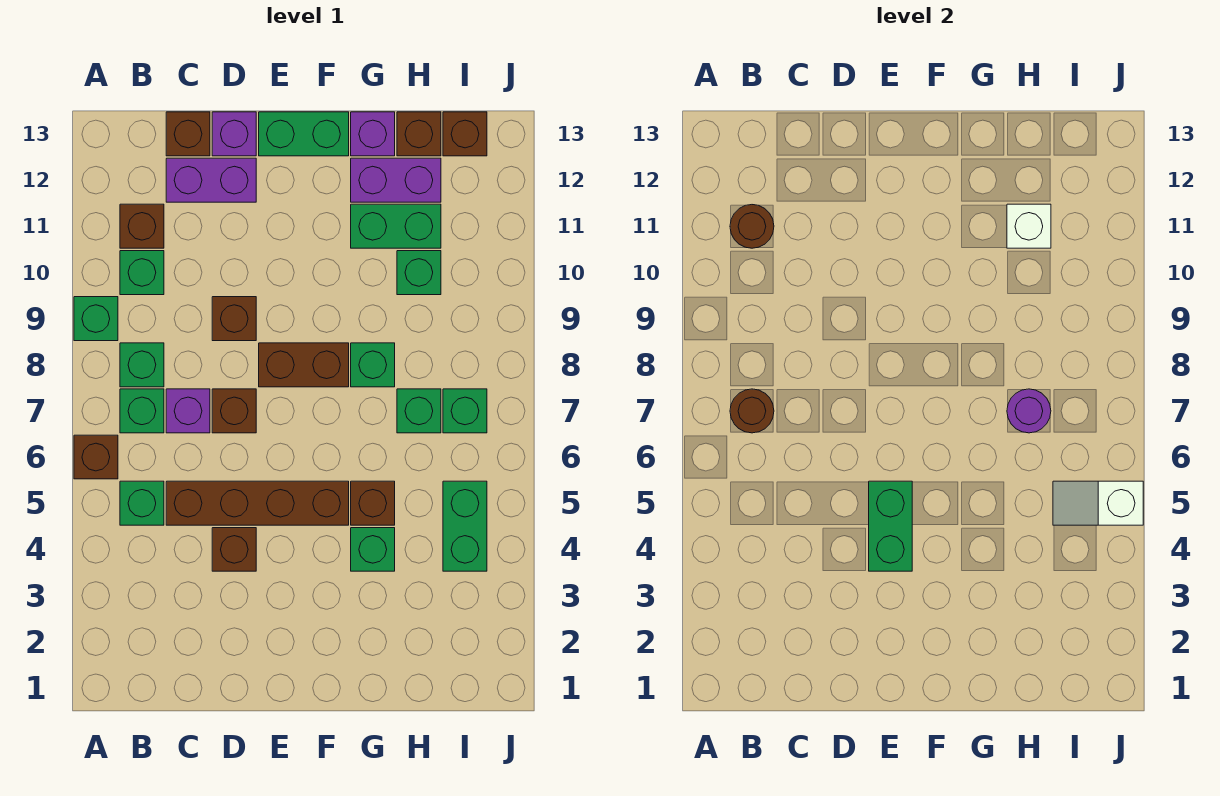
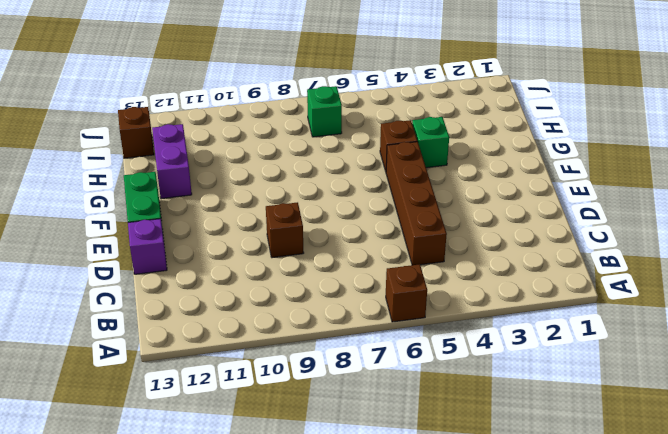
none -> green brick A9 level 1
none -> green brick B5 level 1
none -> green brick B7 level 1
none -> green brick B8 level 1

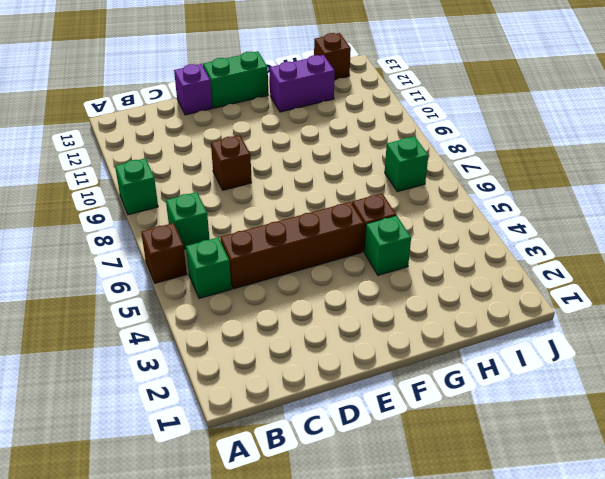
none -> green brick B8 level 1
none -> green brick B10 level 1
none -> brown brick B11 level 1
none -> purple brick C7 level 1

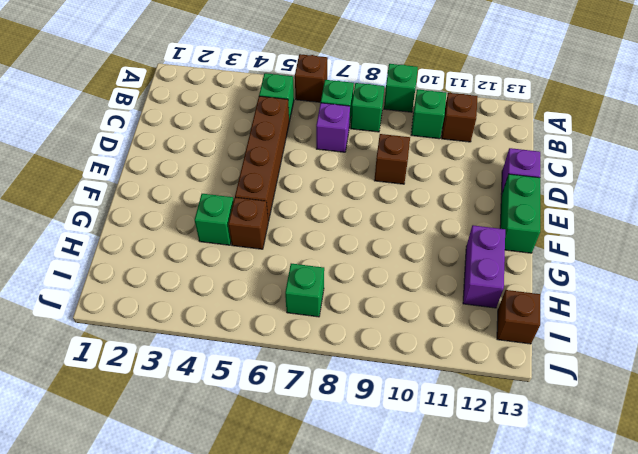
none -> purple brick C12:D12 level 1
none -> brown brick C13 level 1
none -> brown brick D4 level 1
none -> brown brick D7 level 1

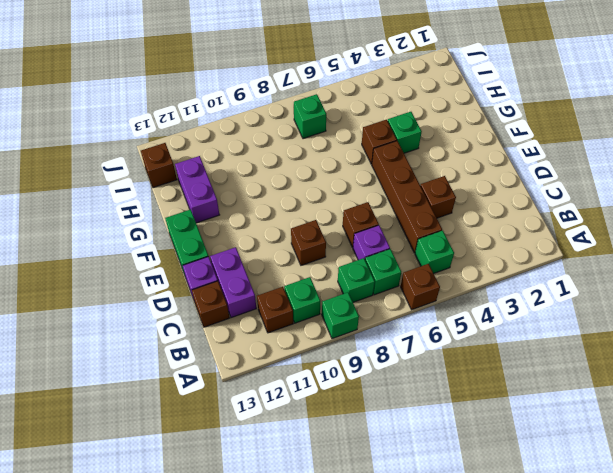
none -> brown brick E8:F8 level 1
none -> green brick G8 level 1
none -> green brick G11:H11 level 1
none -> purple brick G13 level 1

